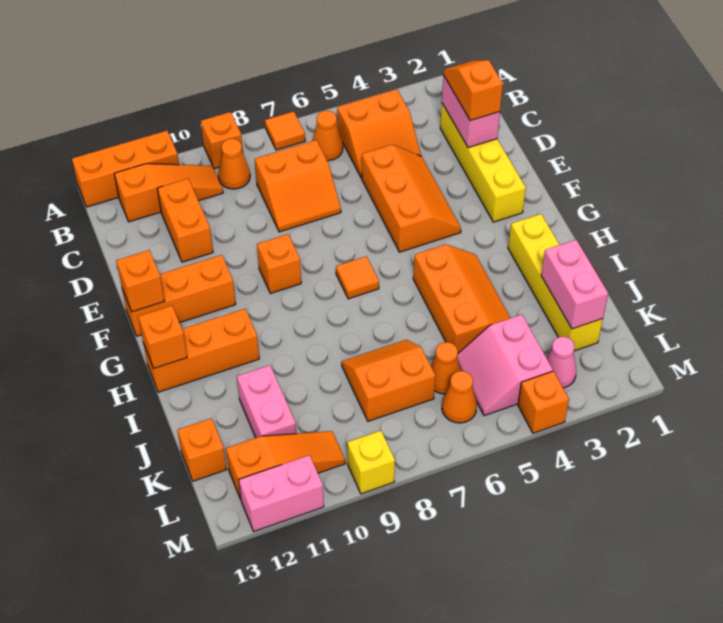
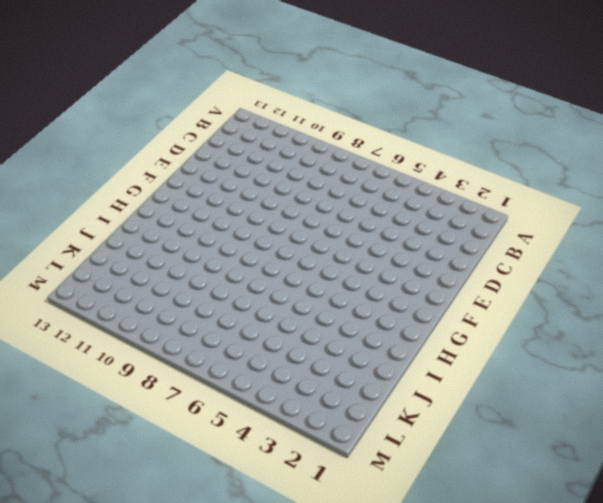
none -> orange tile A7 level 1
none -> orange brick A9 level 1
none -> orange brick A11:A13 level 1
none -> orange slope B4:C5 level 1 top B

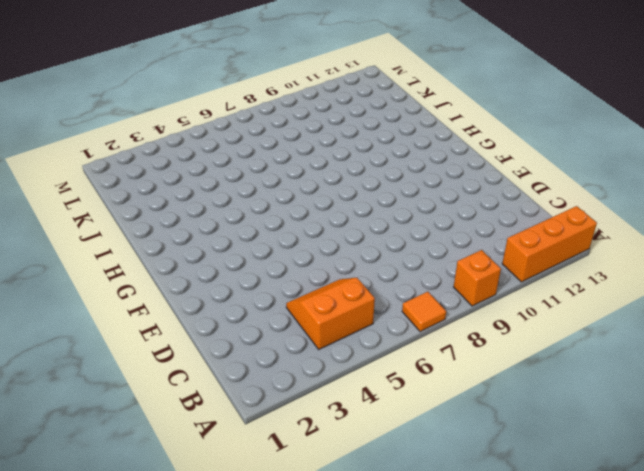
none -> orange cone B6 level 1
none -> orange cone B9 level 1
none -> orange slope B10:B12 level 1 top 12
none -> yellow brick C2:F2 level 1

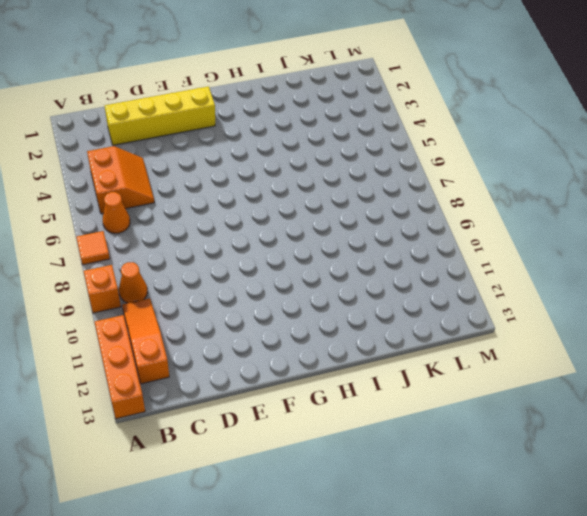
none -> orange slope C7:D8 level 1 top C
none -> orange brick C11:D11 level 1
none -> orange slope D4:F5 level 1 top 5
none -> orange brick F9 level 1

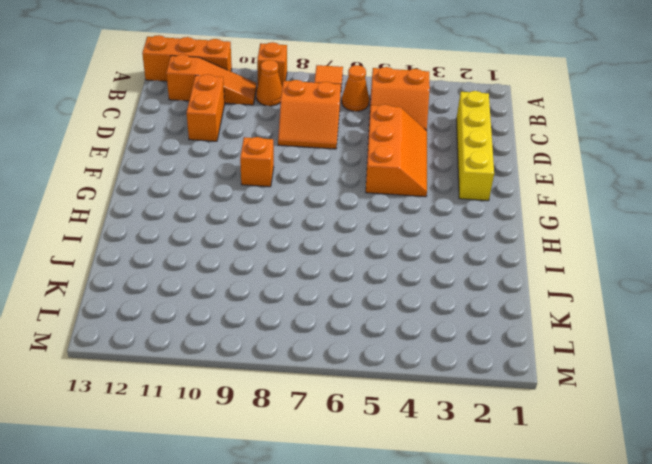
none -> orange brick F11:F13 level 1
none -> orange tile G7 level 1
none -> yellow brick H2:K2 level 1
none -> orange slope H4:J5 level 1 top 5

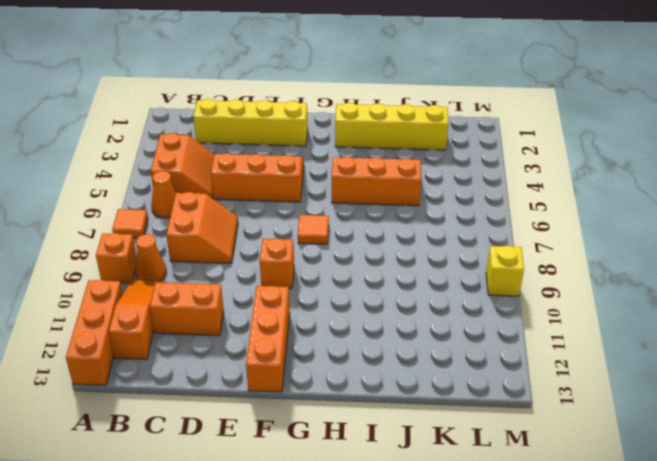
none -> orange brick H11:H13 level 1
none -> orange slope J7:K8 level 1 top K
none -> pink brick J11:K11 level 1
none -> pink slope K4:L5 level 1 top 4

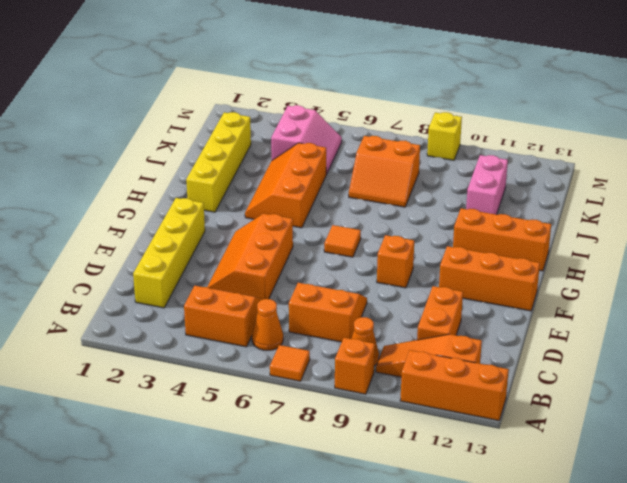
none -> orange cone K6 level 1
none -> orange brick K13 level 1
none -> pink cone L3 level 1
none -> orange cone L6 level 1

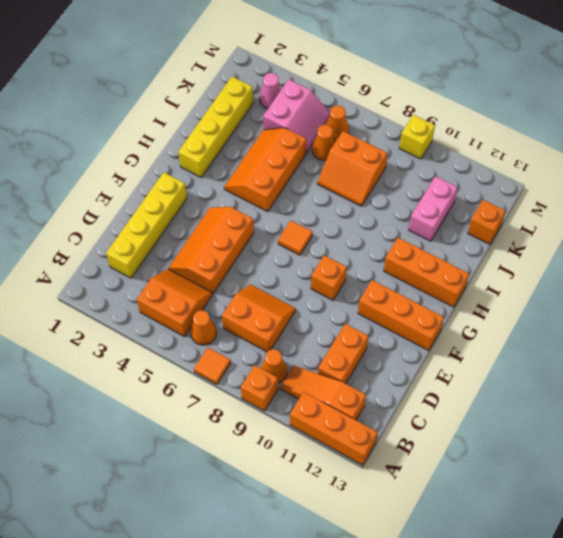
none -> orange slope L10:L12 level 1 top 12
none -> orange brick M4 level 1
none -> pink brick M11:M12 level 1
none -> pink brick C2:D2 level 2

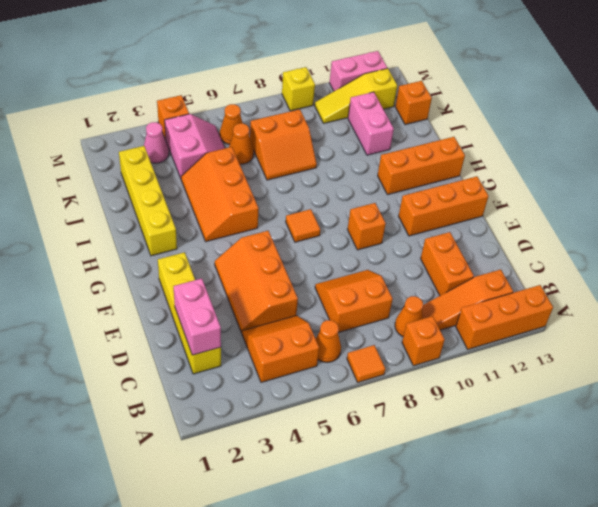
yellow slope L10:L12 level 1 top 12 -> orange slope L10:L12 level 1 top 12
none -> orange brick F13 level 2
none -> orange brick H13 level 2
none -> pink brick J2:K2 level 2
none -> orange slope C2:D2 level 3 top D

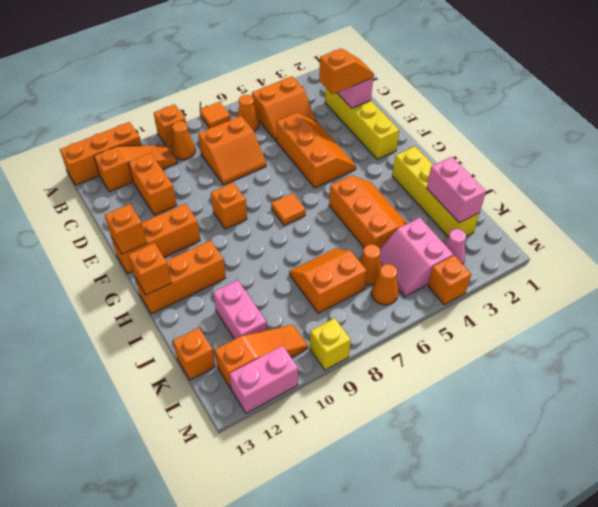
orange slope D2:D3 level 3 top 3 -> orange slope C2:D2 level 3 top D

